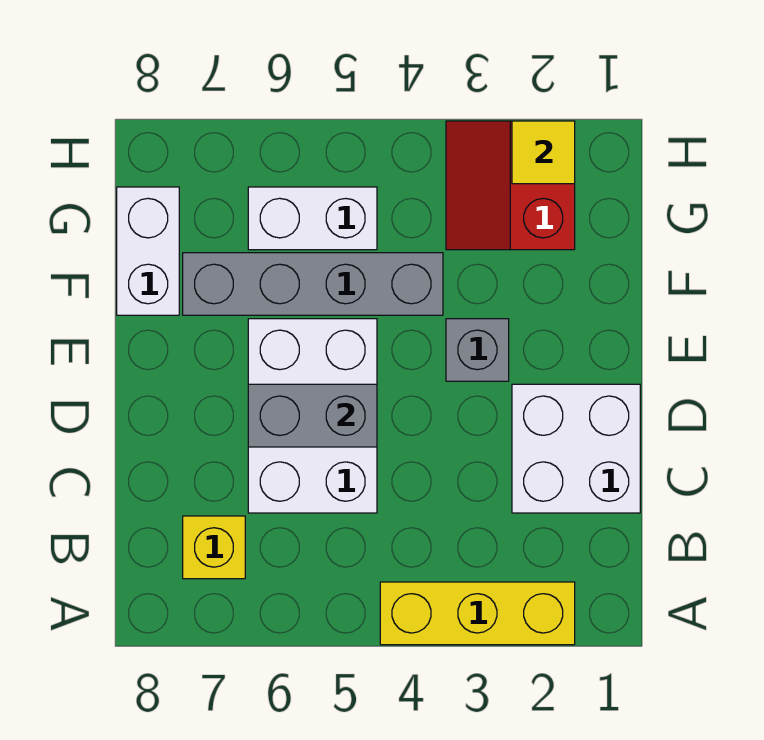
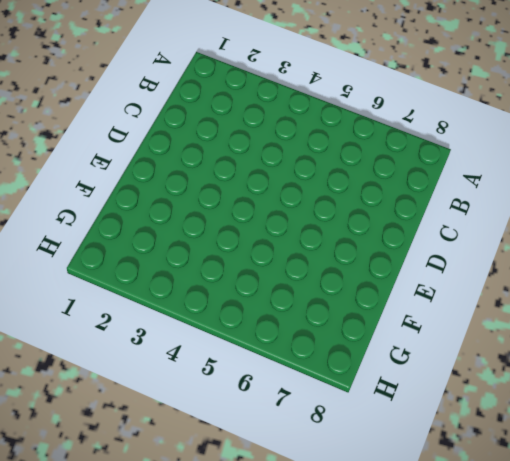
none -> yellow brick A2:A4 level 1
none -> yellow brick B7 level 1

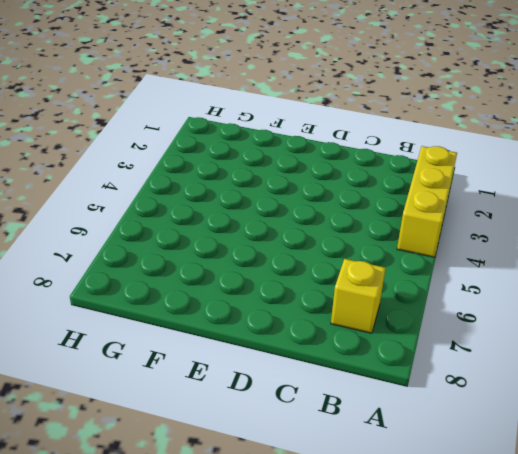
none -> white brick C1:D2 level 1
none -> white brick C5:E6 level 1

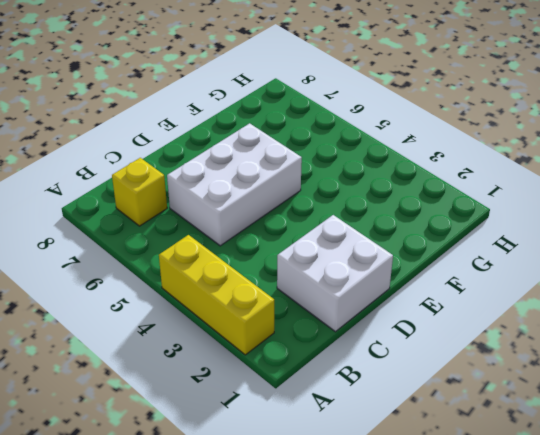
none -> grey brick E3 level 1
none -> grey brick F4:F7 level 1

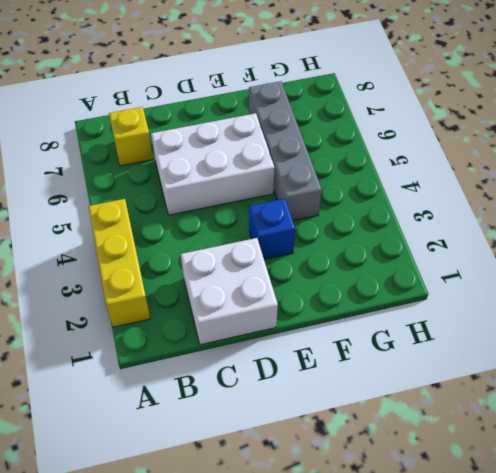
blue brick E3 level 1 -> grey brick E3 level 1
none -> white brick F8:G8 level 1
none -> red slope G2:H3 level 1 top 2

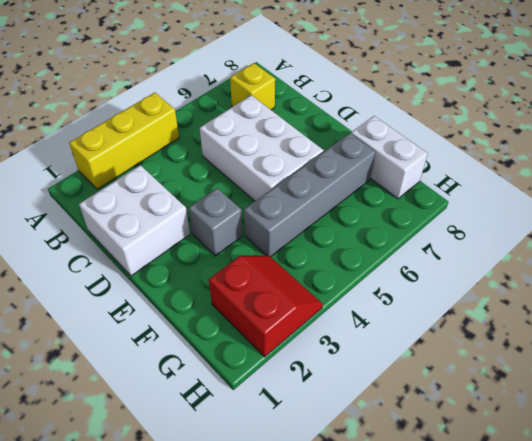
none -> white brick G5:G6 level 1
none -> grey brick D5:D6 level 2

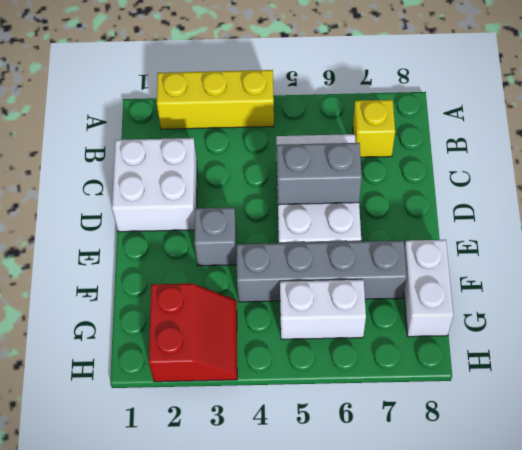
none -> yellow tile H2 level 2

